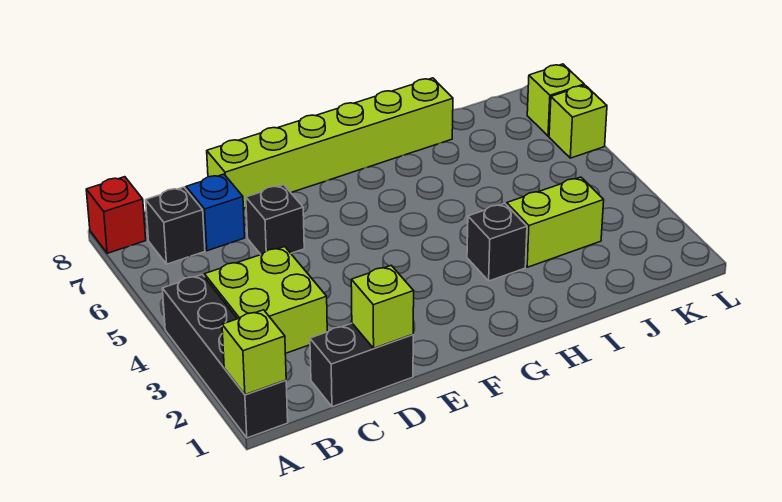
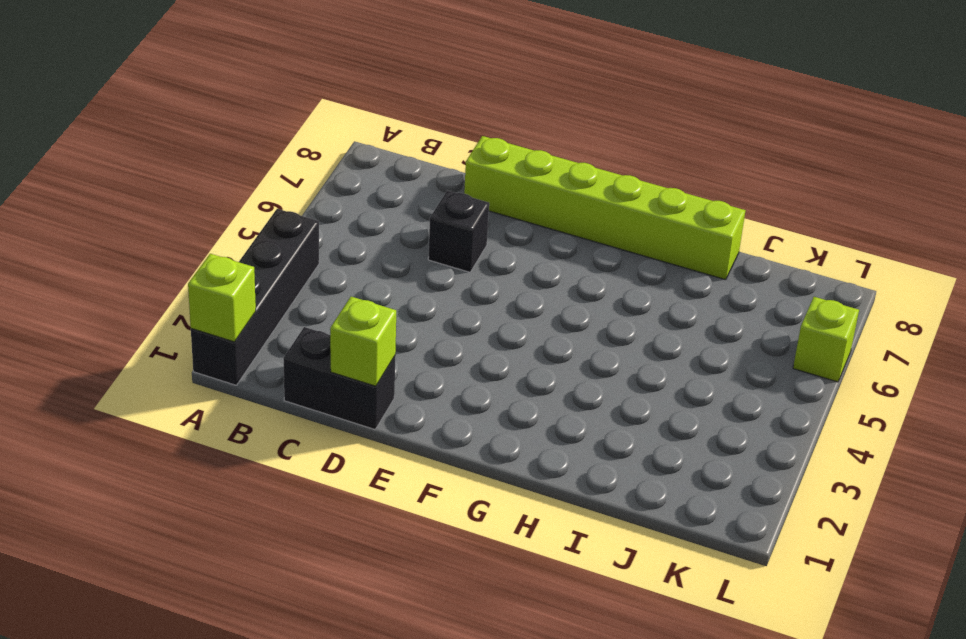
none -> red brick A8 level 1
none -> lime brick B3:C4 level 1
none -> black brick B7 level 1

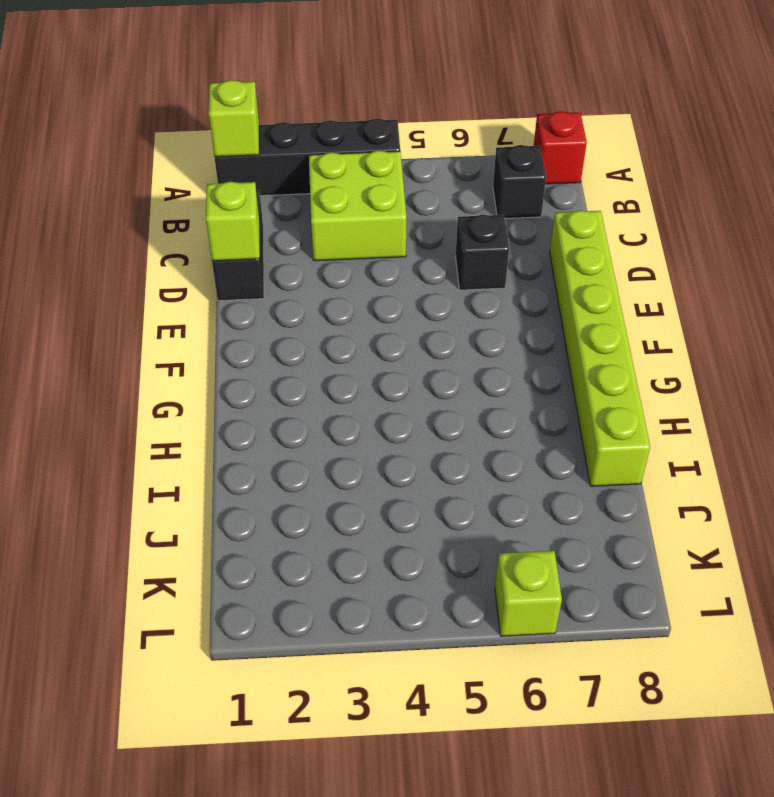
none -> blue brick C7 level 1
none -> black brick H3 level 1
none -> lime brick I3:J3 level 1

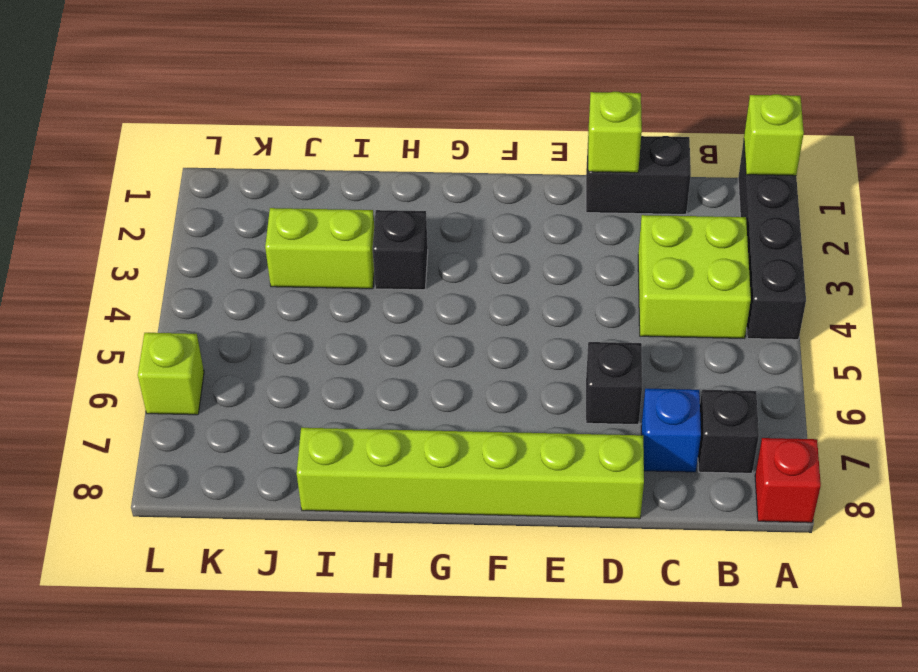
none -> lime brick L7 level 1

